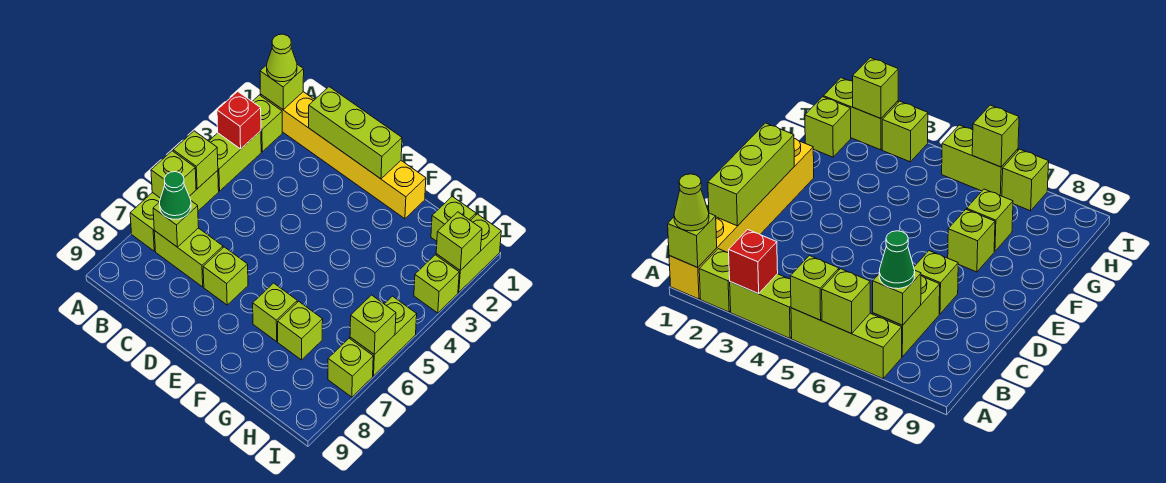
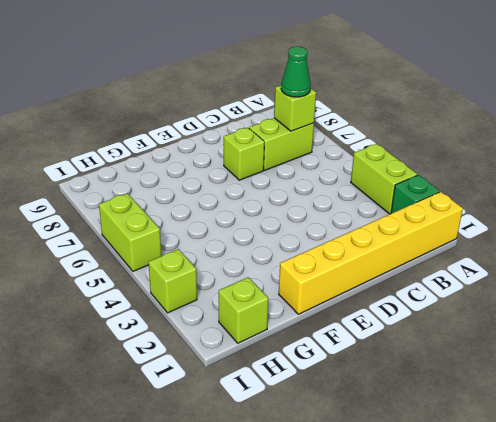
green brick A2 level 1 -> lime brick A2 level 1
none -> lime brick A5:A7 level 1
none -> lime brick F7 level 1
none -> lime brick G7 level 1

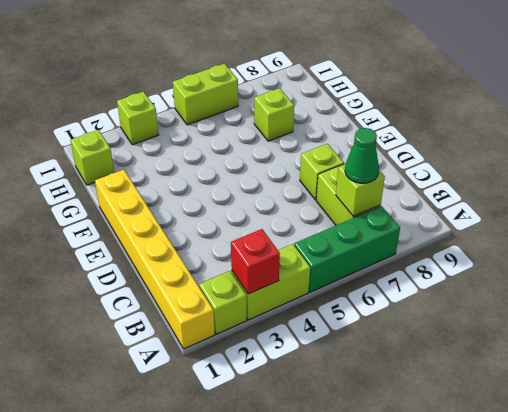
green brick A5:A7 level 1 -> lime brick A5:A7 level 1
none -> lime brick F7 level 1
none -> lime brick I1:I2 level 1
none -> lime brick I7 level 1

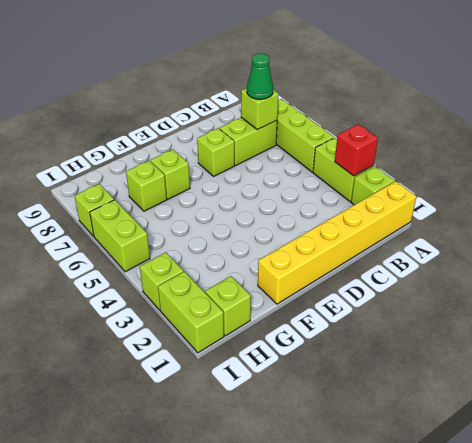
none -> lime brick A1 level 2
none -> lime brick A5 level 2
none -> lime brick A6 level 2

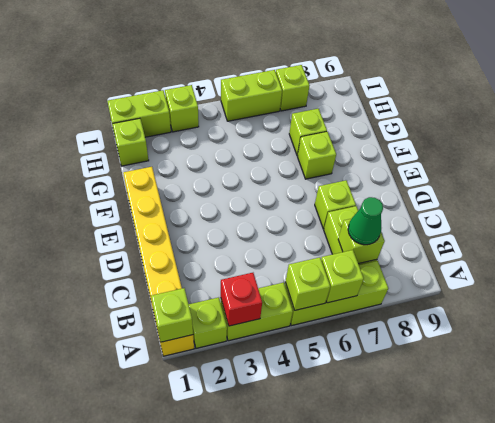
none -> lime brick C1:E1 level 2
none -> lime brick I2 level 2
none -> lime brick I6 level 2

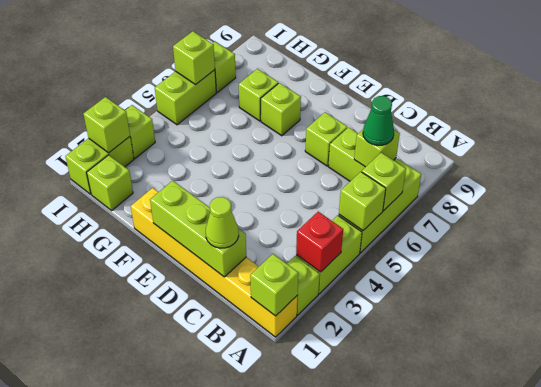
lime cone C1 level 3 -> lime cone A1 level 3

